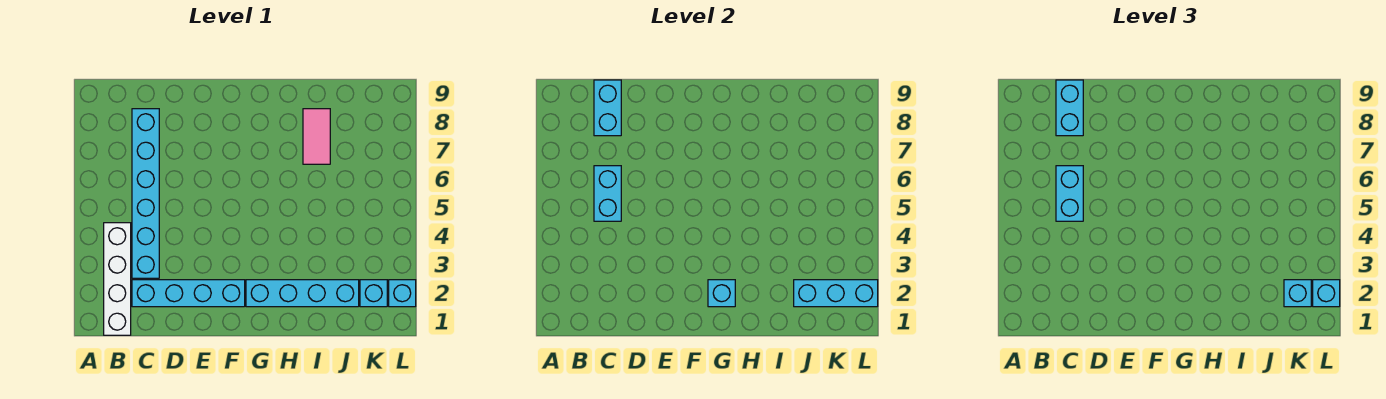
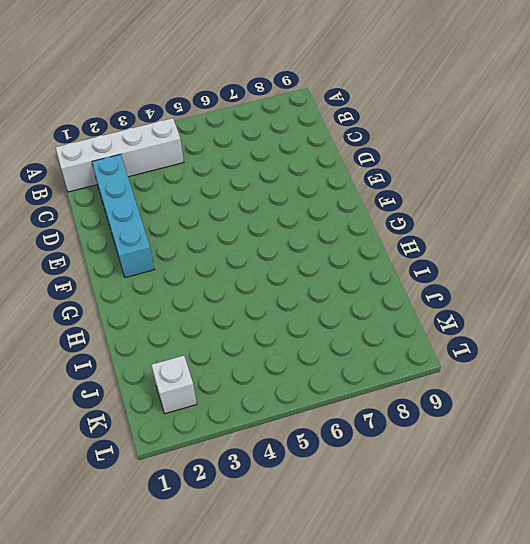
white brick K2 level 1 -> cyan brick K2 level 1
none -> cyan brick C3:C8 level 1
none -> cyan brick G2:J2 level 1
none -> pink tile I7:I8 level 1

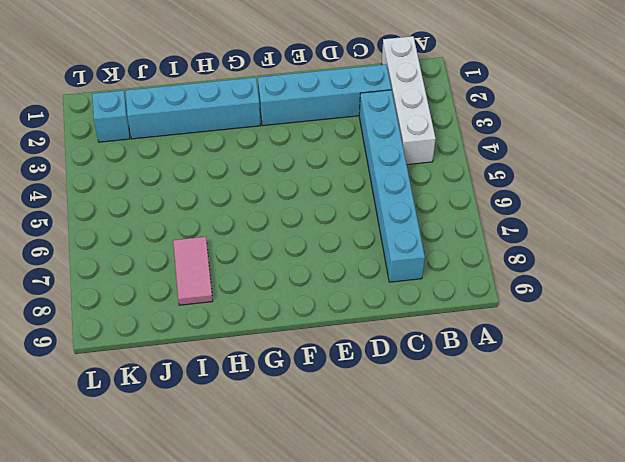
none -> cyan brick L2 level 1
none -> cyan brick C5:C6 level 2
none -> cyan brick C8:C9 level 2

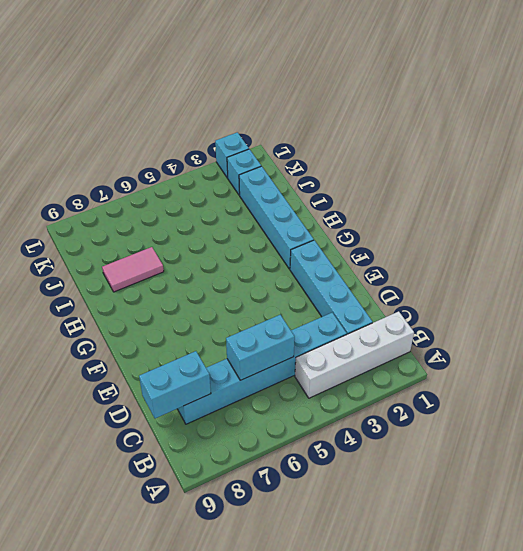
none -> cyan brick G2 level 2
none -> cyan brick J2:L2 level 2
none -> cyan brick C5:C6 level 3

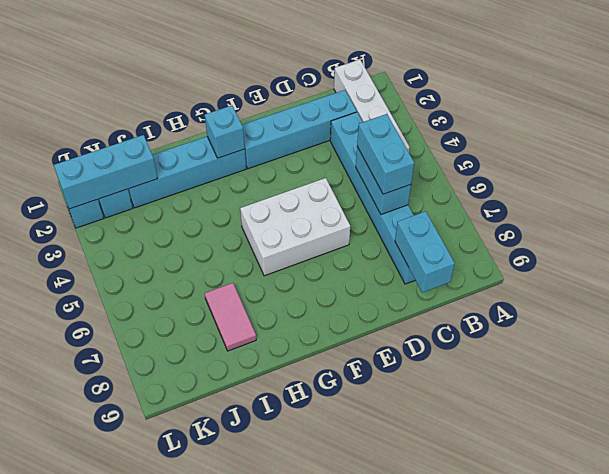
white brick E5:G6 level 1 -> none
none -> cyan brick C8:C9 level 3
none -> cyan brick K2 level 3
none -> cyan brick L2 level 3

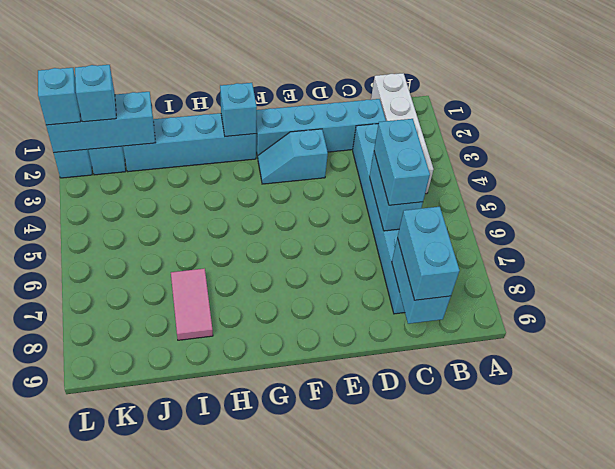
cyan slope E3:F3 level 1 top E -> none

